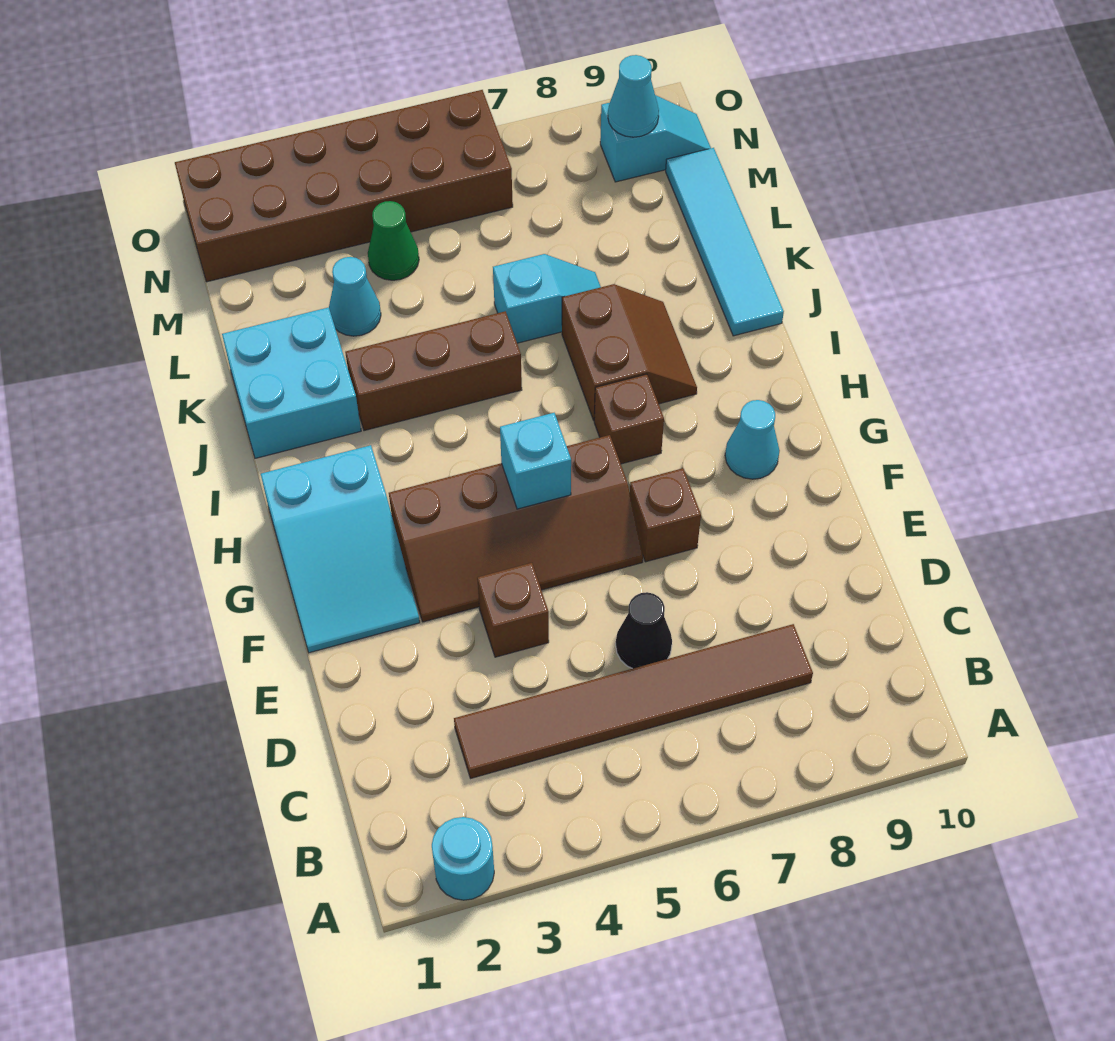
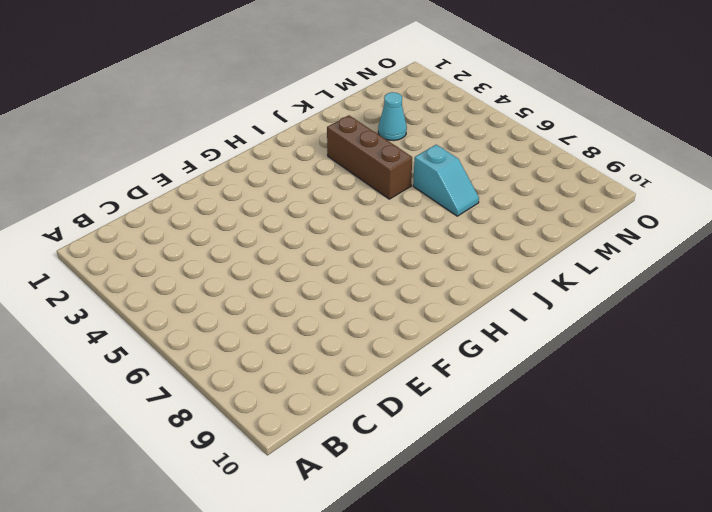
none -> cyan round brick A2 level 1
none -> brown tile C3:C8 level 1
none -> black cone D6 level 1

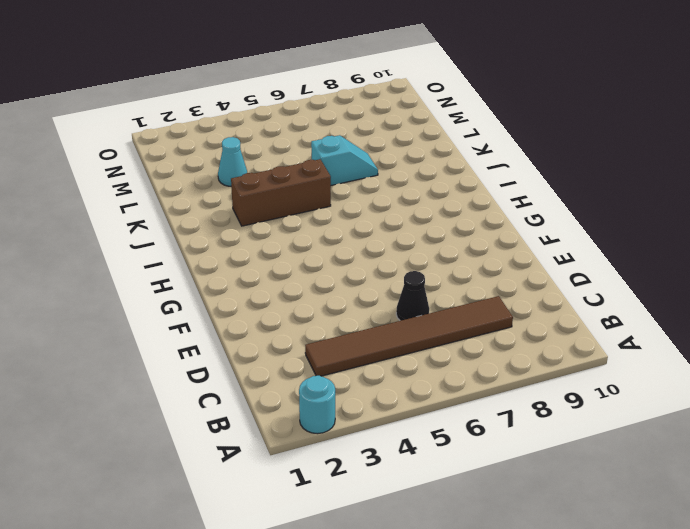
none -> brown brick E4 level 1
none -> cyan slope F1:H2 level 1 top H
none -> brown slope F3:G6 level 1 top G

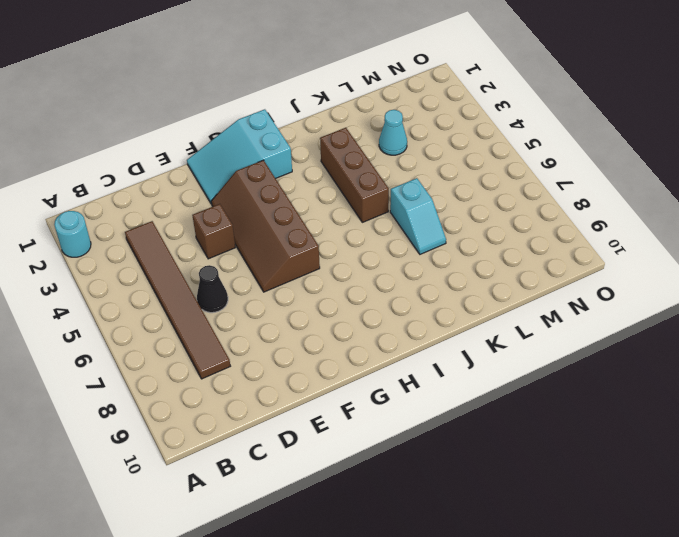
none -> brown brick F7 level 1
none -> cyan cone G9 level 1
none -> brown brick H7 level 1

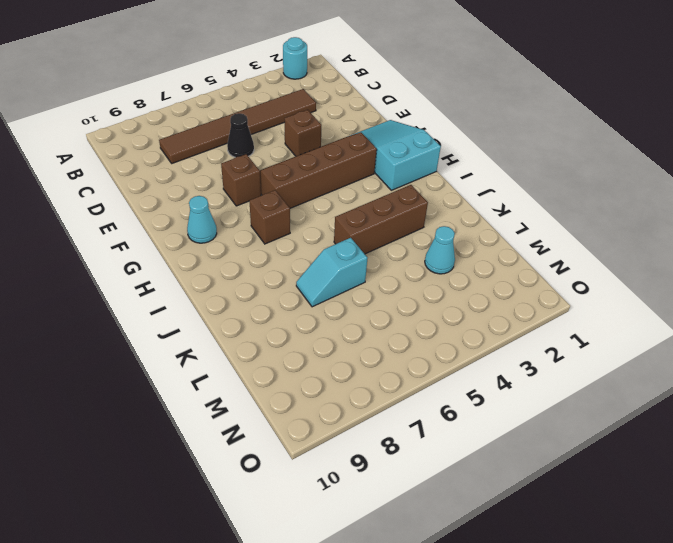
none -> brown slope I7:J8 level 1 top 7
none -> cyan brick J1:K2 level 1
none -> cyan tile J10:M10 level 1

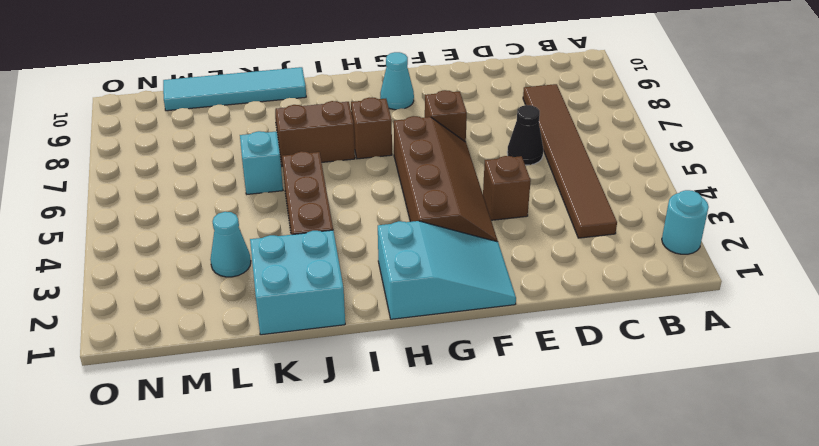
none -> green cone M4 level 1
none -> brown brick N1:O6 level 1
none -> cyan slope N9:N10 level 1 top 9

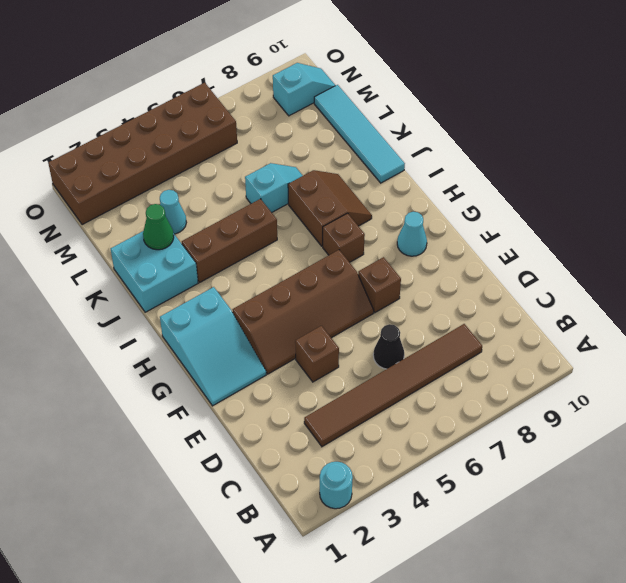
green cone K2 level 2 -> green cone M4 level 1
none -> cyan brick G5 level 2
none -> cyan cone N9 level 2

